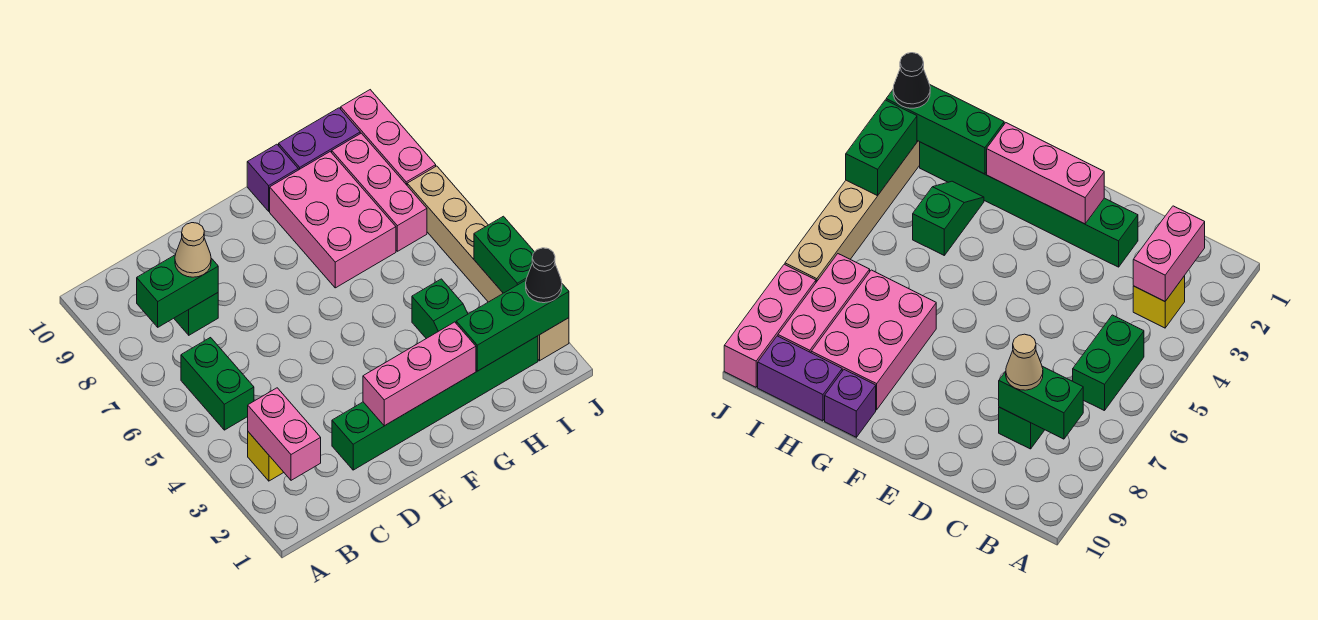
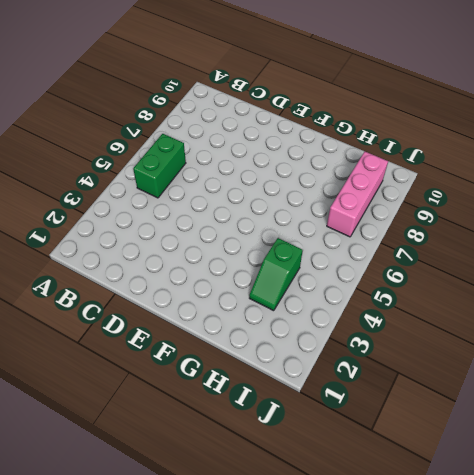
none -> yellow brick B3 level 1
none -> green brick C8 level 1
none -> green brick D2:I2 level 1

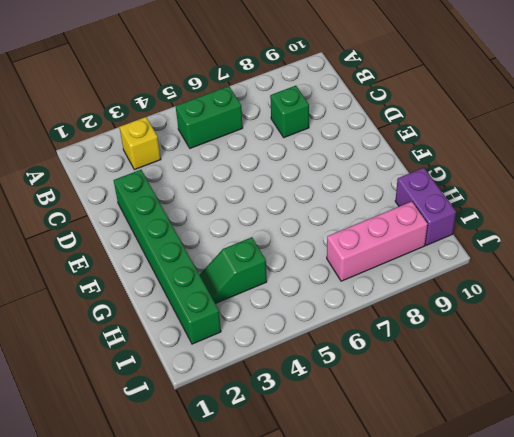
none -> pink brick G7:H9 level 1
none -> purple brick G10 level 1
none -> tan brick J2:J7 level 1

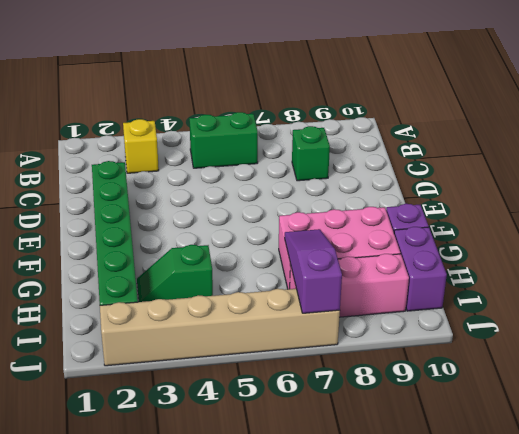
purple slope H7:J7 level 2 top J -> none
none -> pink brick J8:J10 level 1
none -> pink brick B2:B3 level 2
none -> green brick B8:C8 level 2

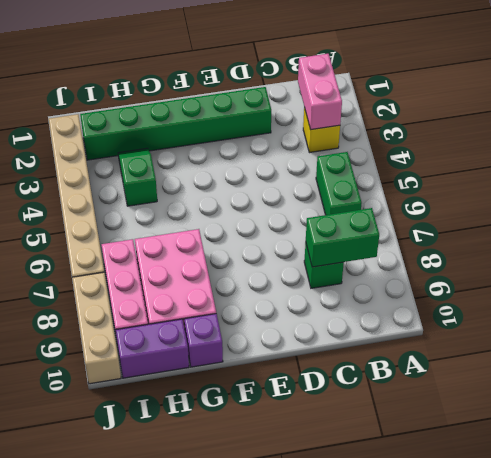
tan brick J8:J10 level 1 -> pink brick J8:J10 level 1
none -> pink brick E2:G2 level 2
none -> green brick H2:J2 level 2
none -> green brick J3:J4 level 2

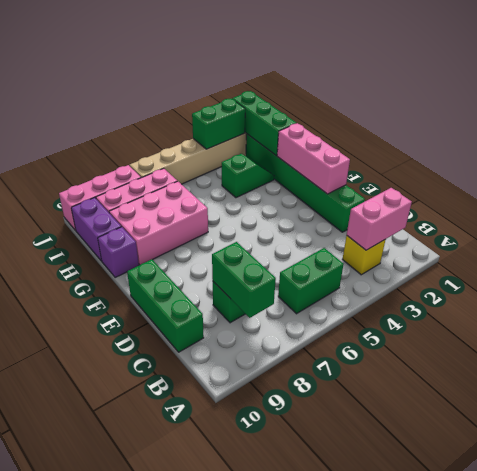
green brick C10:E10 level 1 -> none
none -> tan cone C8 level 3
none -> black cone J2 level 3

